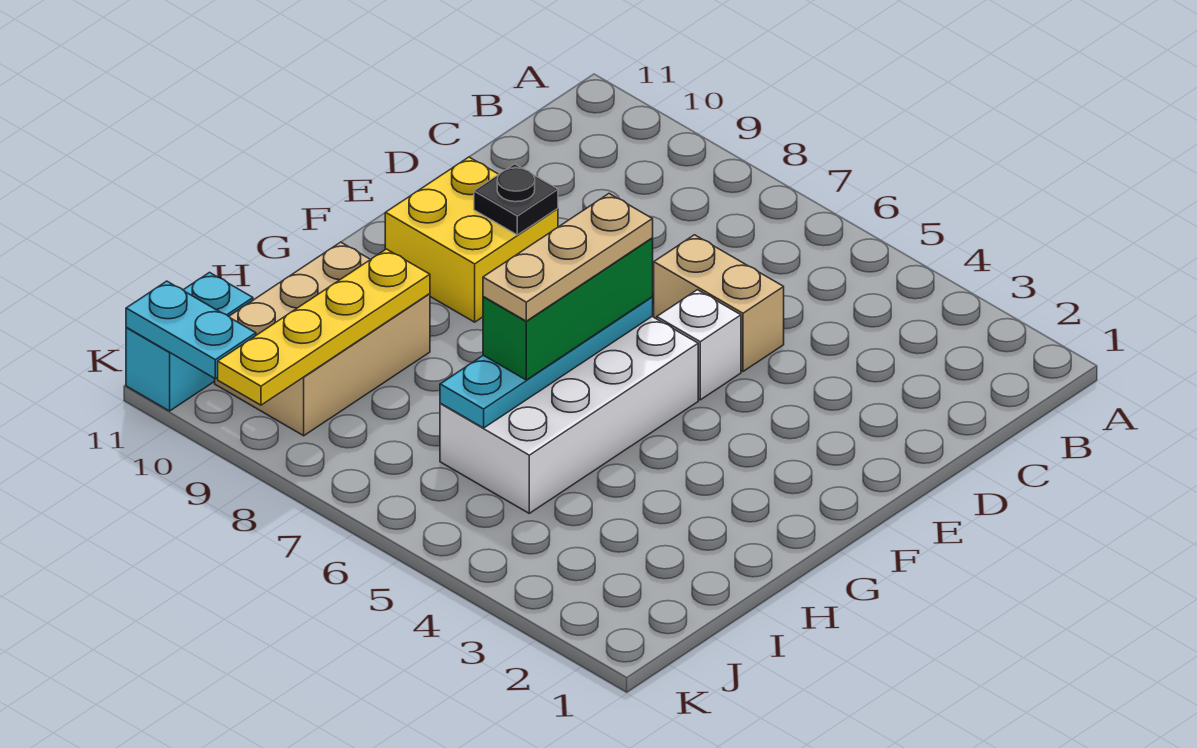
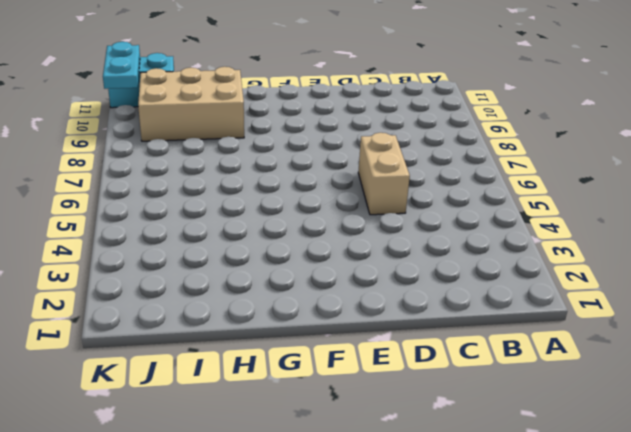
none -> white brick E5 level 1
none -> yellow brick E9:F10 level 1
none -> white brick F5:I6 level 1

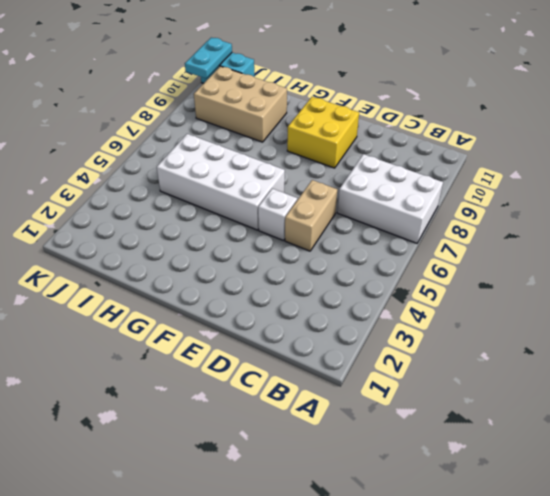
white brick A7:C8 level 1 -> none
none -> black plate E9 level 2
none -> cyan plate F6:I6 level 2
none -> yellow plate H9:K9 level 2

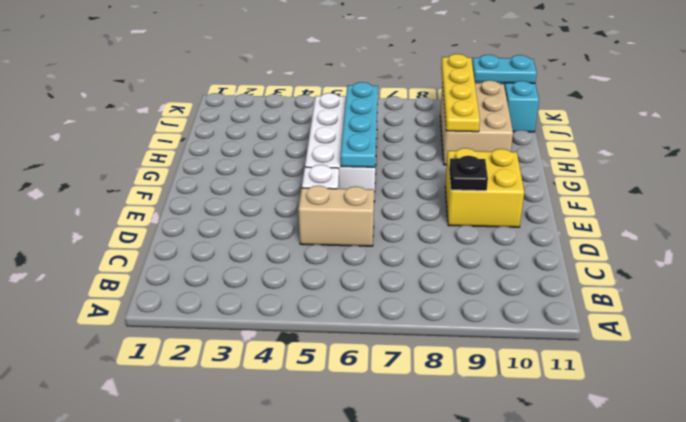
none -> green brick F6:H6 level 3
none -> tan plate F6:H6 level 4

